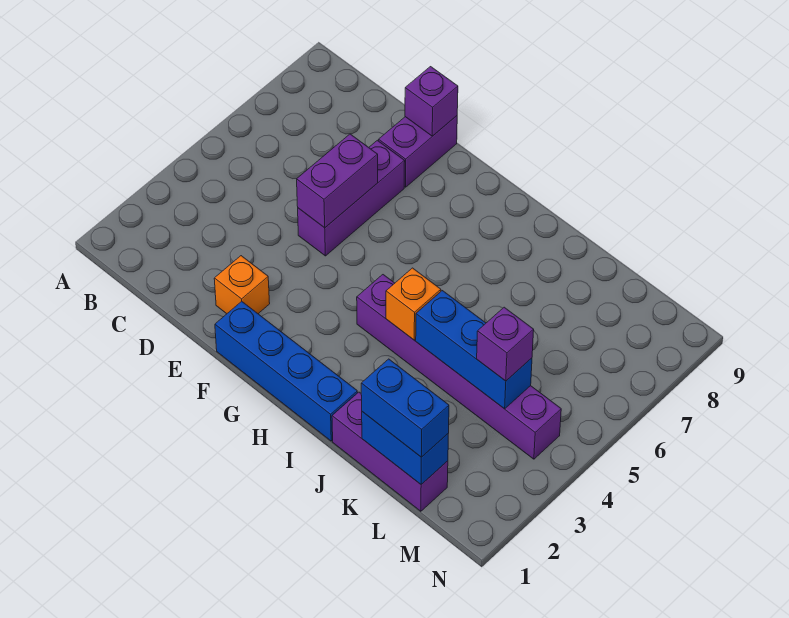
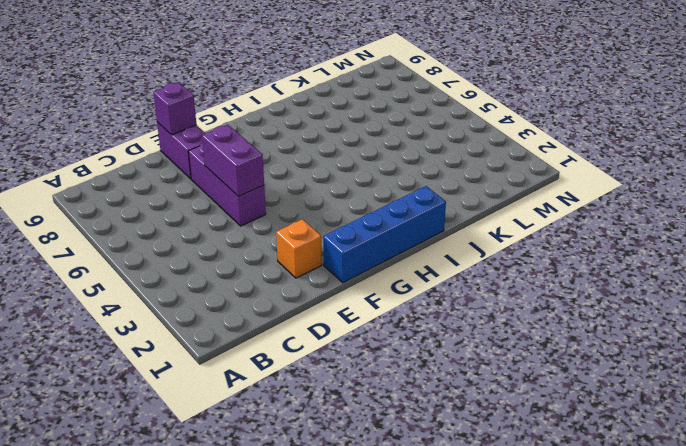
none -> purple brick H4:M4 level 1
none -> purple brick J1:L1 level 1
none -> orange brick I4 level 2

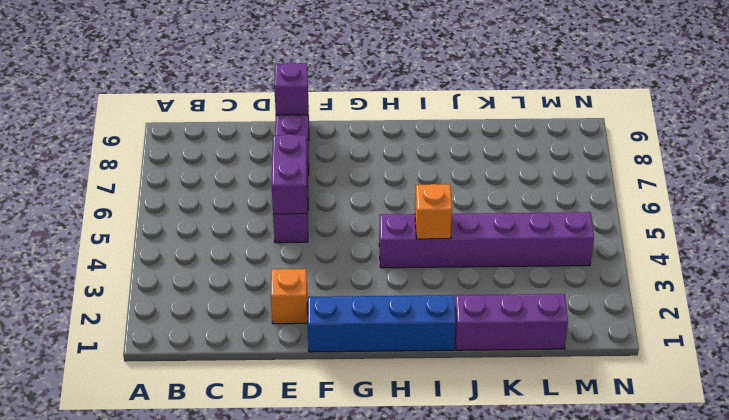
none -> blue brick J4:L4 level 2
none -> blue brick K1:L1 level 2
none -> blue brick K1:L1 level 3

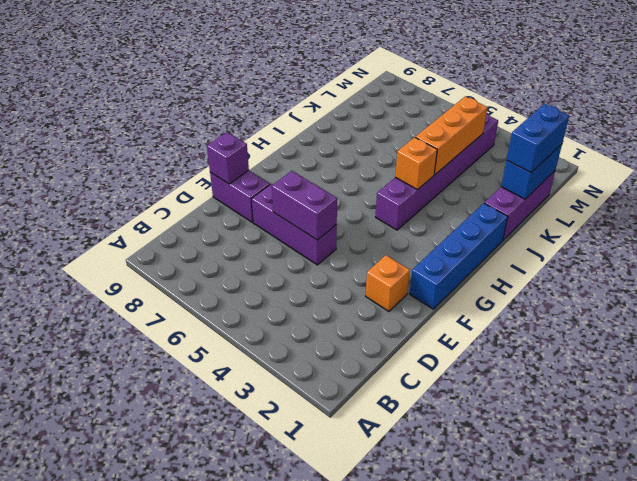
orange brick J4:L4 level 2 -> blue brick J4:L4 level 2
none -> purple brick L4 level 3

